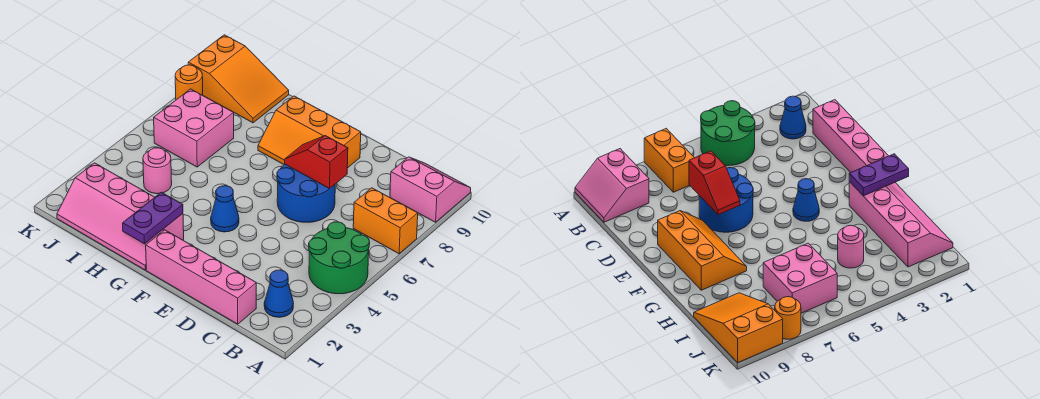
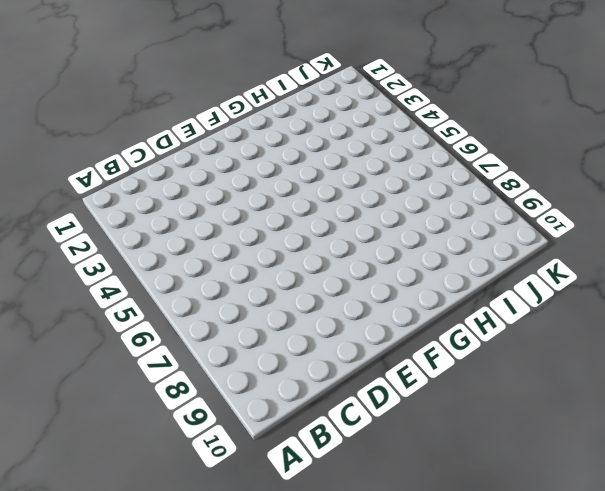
none -> green round brick A4:B5 level 1
none -> orange brick A7:B7 level 1
none -> pink slope A9:B10 level 1 top 9

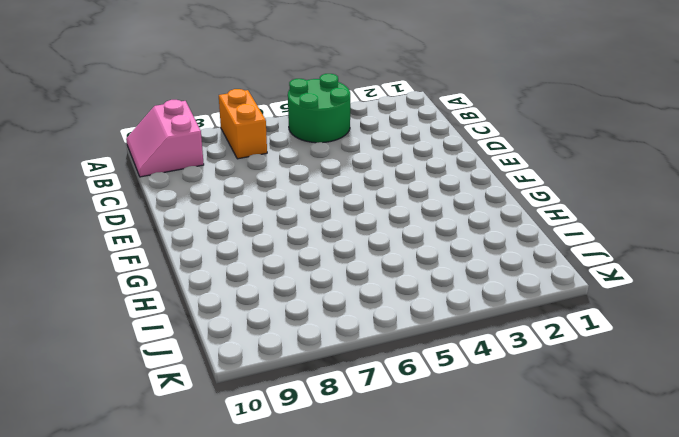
none -> blue cone B2 level 1
none -> pink brick C1:F1 level 1
none -> blue round brick D6:E7 level 1

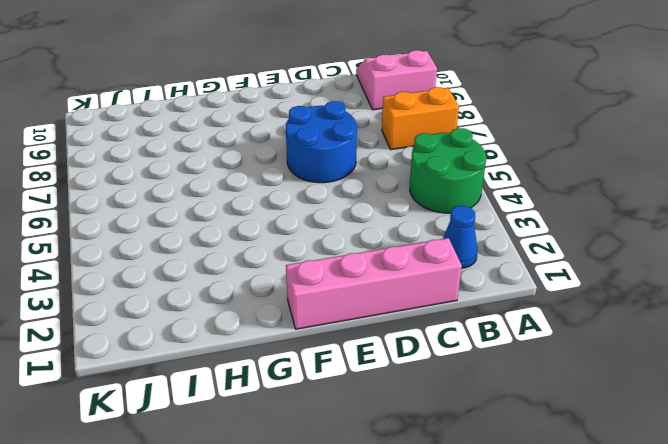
none -> orange slope E8:G9 level 1 top 9
none -> blue cone F4 level 1
none -> pink slope G1:J2 level 1 top 2

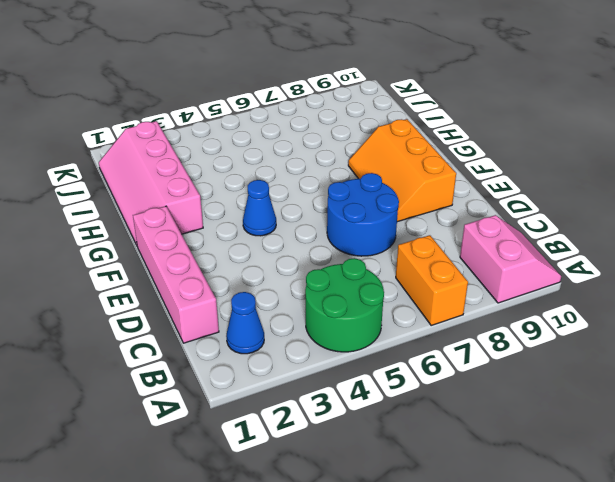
none -> pink round brick I4 level 1
none -> pink brick I6:J7 level 1
none -> orange slope I9:K10 level 1 top K

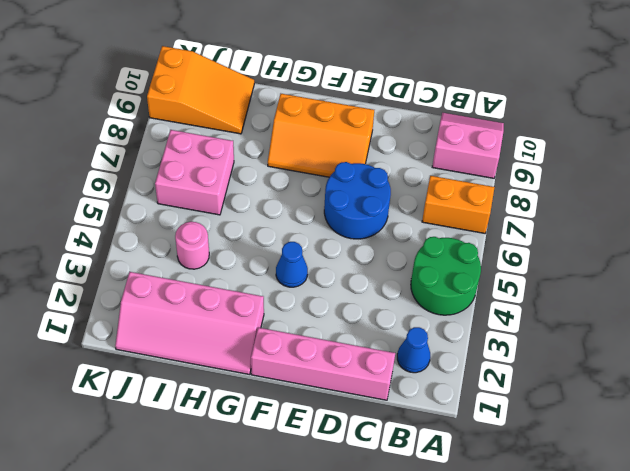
none -> orange round brick K8 level 1
none -> red slope D7:E7 level 2 top D
none -> purple plate G1:G2 level 2

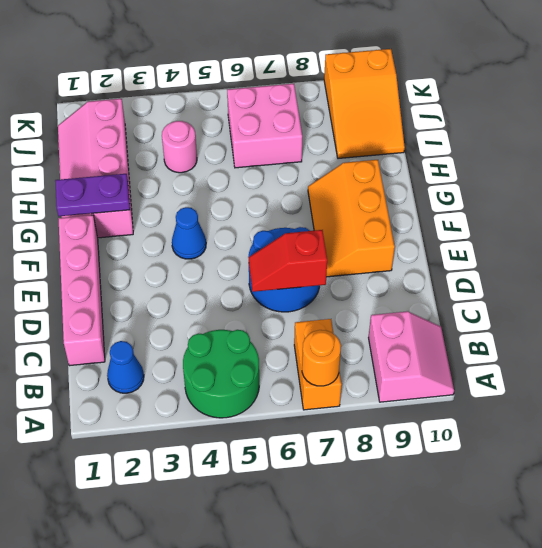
orange round brick A7 level 2 -> orange round brick K8 level 1
red slope D6:D7 level 2 top 7 -> red slope D7:E7 level 2 top D

